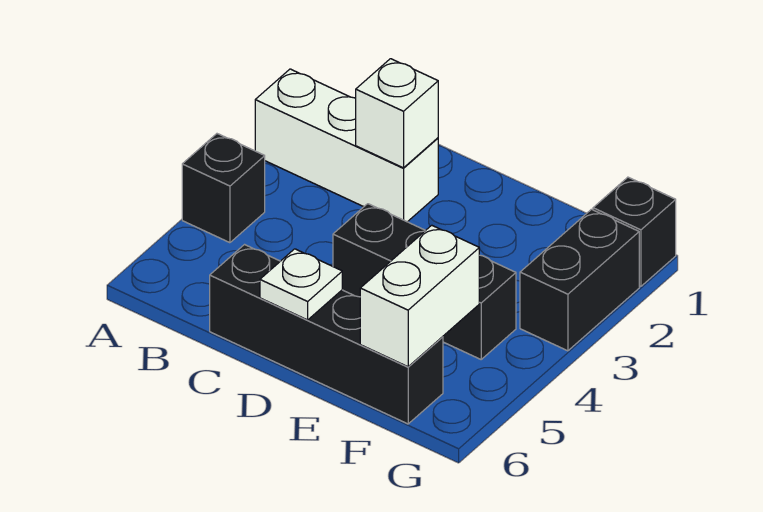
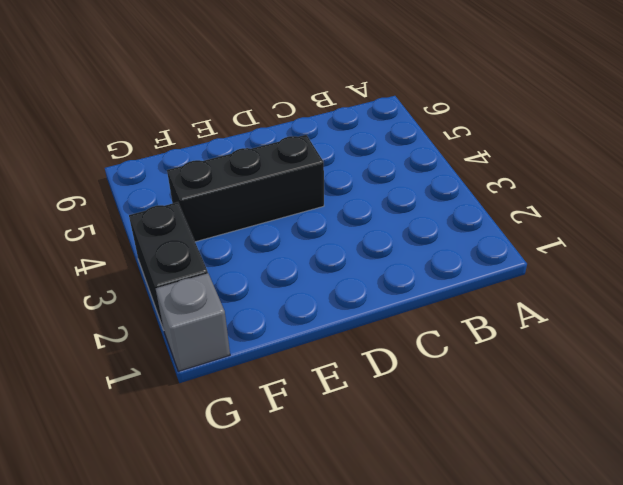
grey brick G1 level 1 -> black brick G1 level 1
none -> white brick A2:C2 level 1
none -> black brick A4 level 1

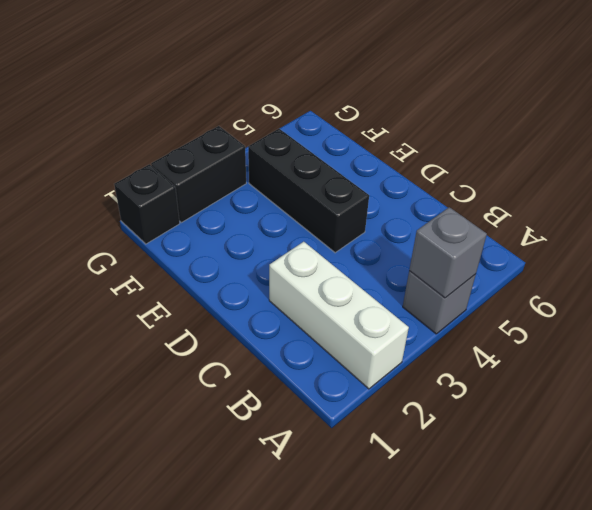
grey brick A4 level 1 -> black brick A4 level 1
grey brick A4 level 2 -> none
none -> black brick C6:F6 level 1
none -> white brick C2 level 2

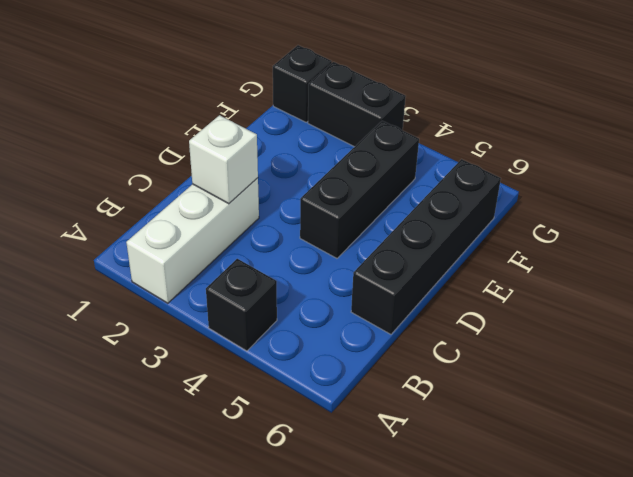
none -> white plate D6 level 2
none -> white brick F5:F6 level 2

